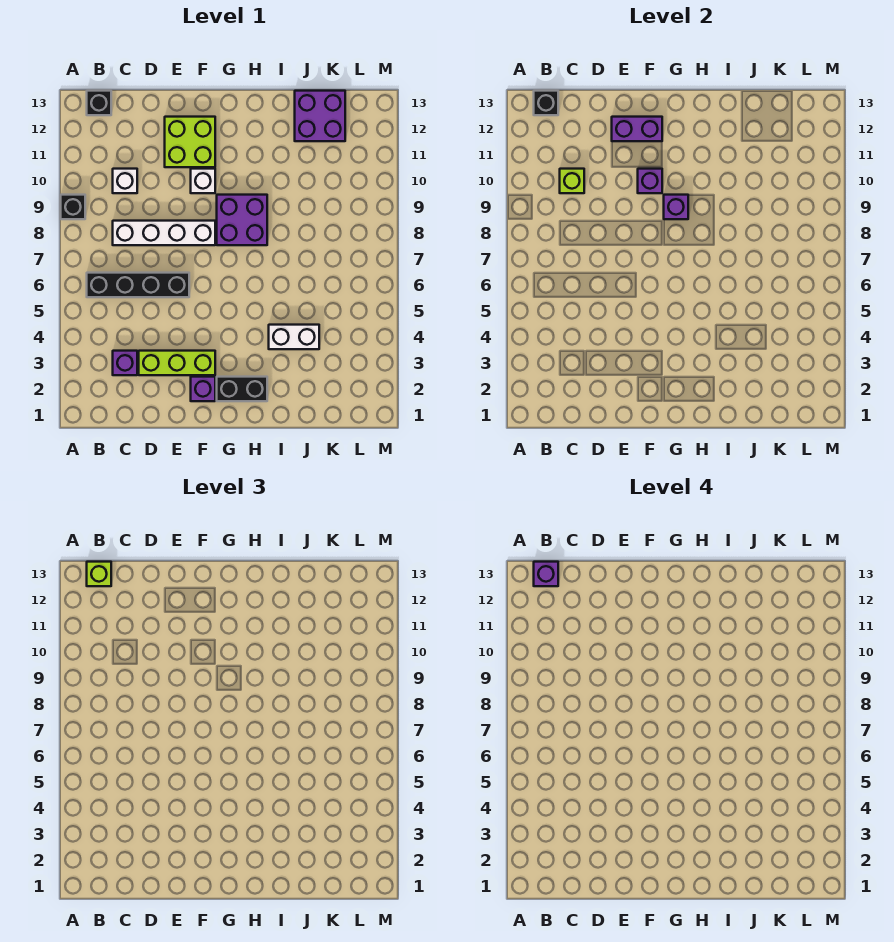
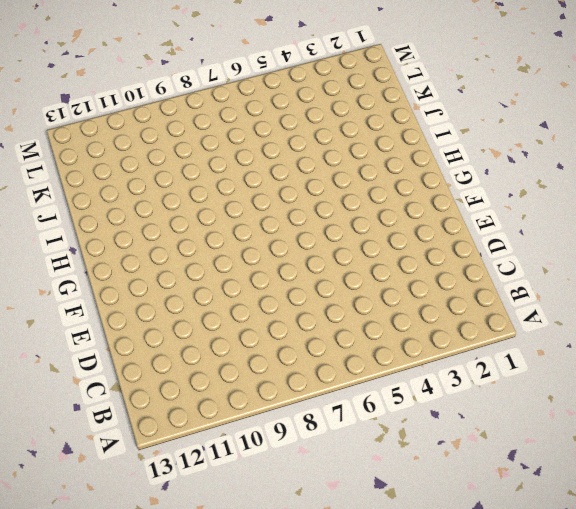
none -> black brick A9 level 1
none -> black brick B6:E6 level 1
none -> black brick B13 level 1

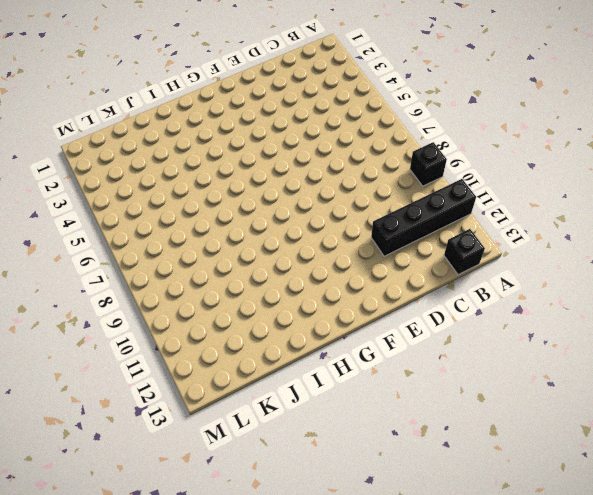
black brick A11:D11 level 1 -> black brick B6:E6 level 1
none -> purple brick C3 level 1
none -> white brick C8:F8 level 1
none -> white brick C10 level 1

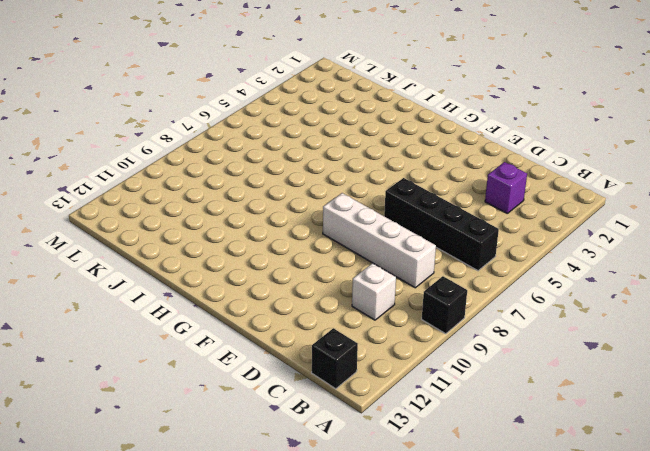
none -> lime brick D3:F3 level 1
none -> lime brick E11:F12 level 1
none -> purple brick F2 level 1

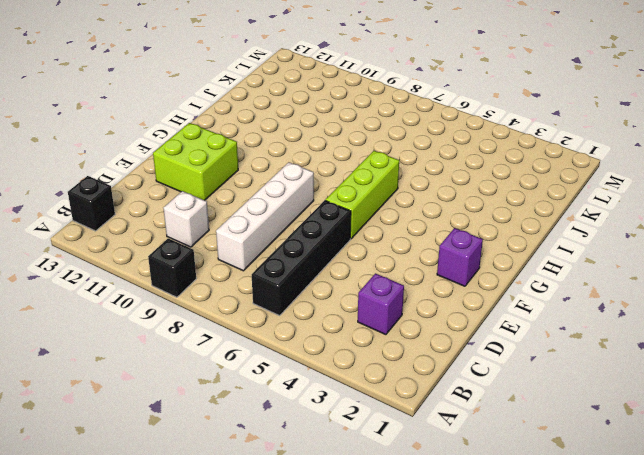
lime brick F6:H6 level 1 -> lime brick D3:F3 level 1
none -> white brick F10 level 1
none -> black brick G2:H2 level 1
none -> purple brick G8:H9 level 1

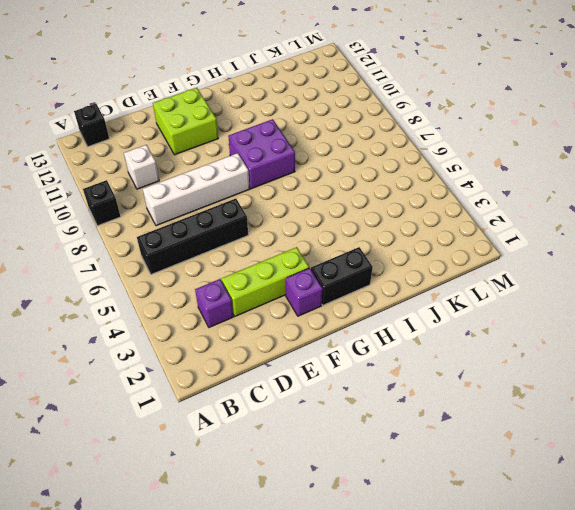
none -> white brick F10 level 1
none -> white brick I4:J4 level 1
none -> purple brick J12:K13 level 1

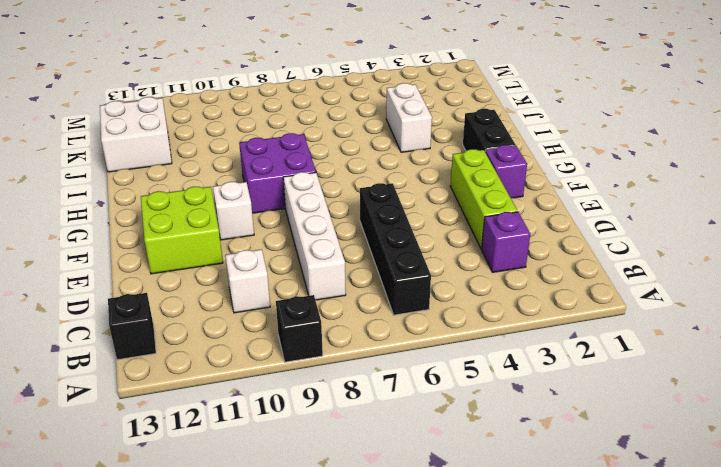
white brick J12:K13 level 1 -> purple brick J12:K13 level 1
none -> black brick B13 level 2
none -> lime brick C10 level 2
none -> purple brick E12:F12 level 2

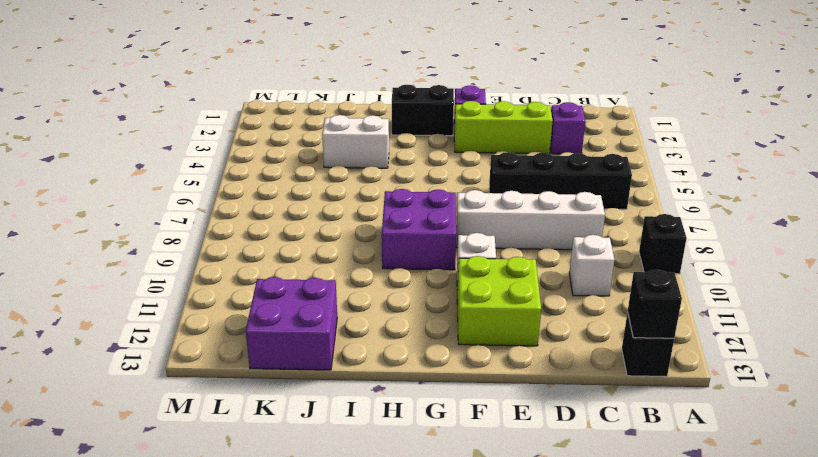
none -> lime brick C10 level 2
none -> purple brick E12:F12 level 2
none -> purple brick F10 level 2

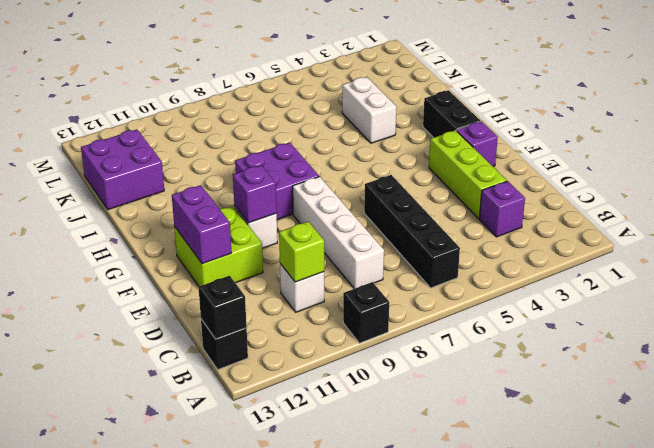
none -> purple brick G9 level 2
none -> lime brick B13 level 3
none -> purple brick B13 level 4

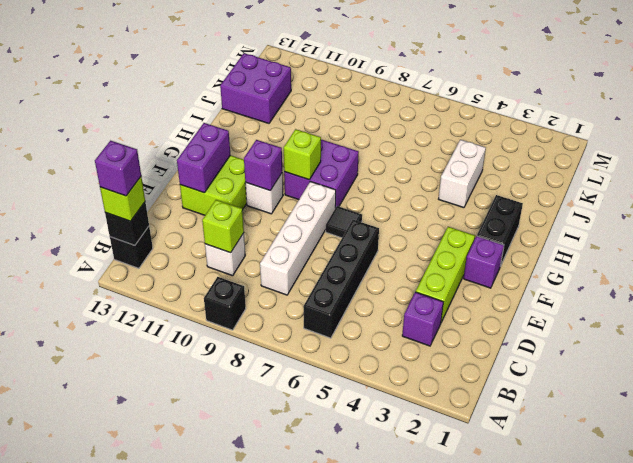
black tile F7 level 1 -> none
lime brick G9 level 2 -> purple brick G9 level 2

